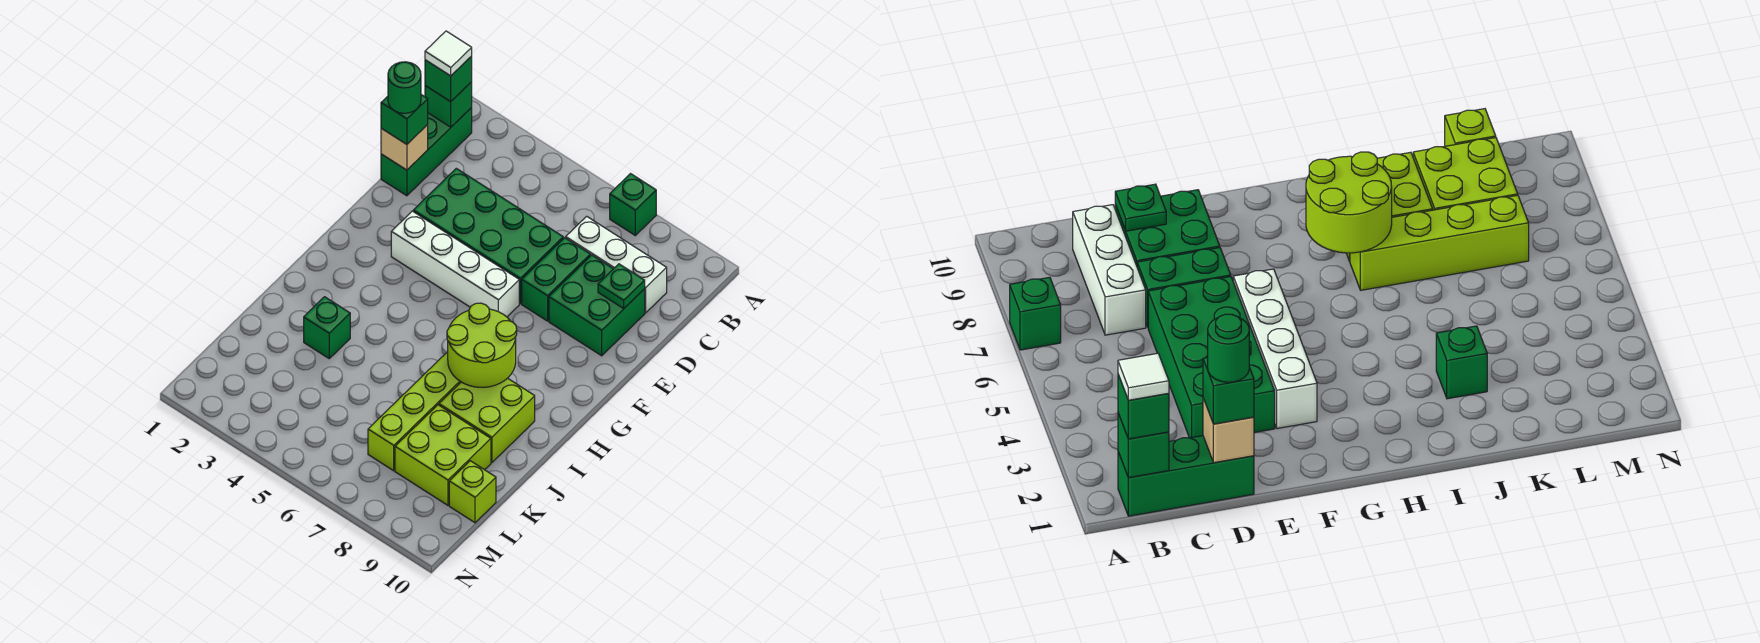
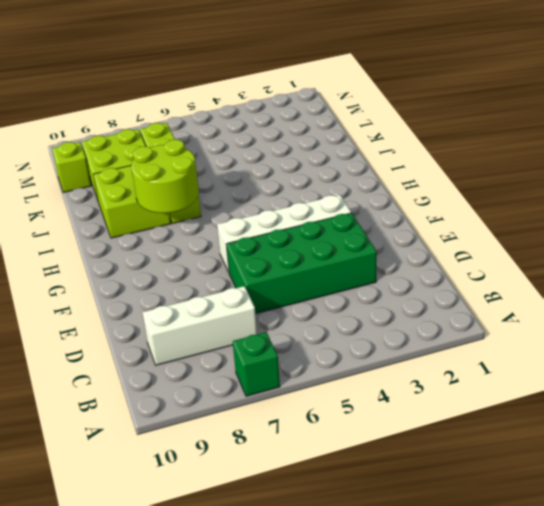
none -> green brick B1:D1 level 1
none -> green brick D7:E7 level 1
none -> green brick D8:E9 level 1

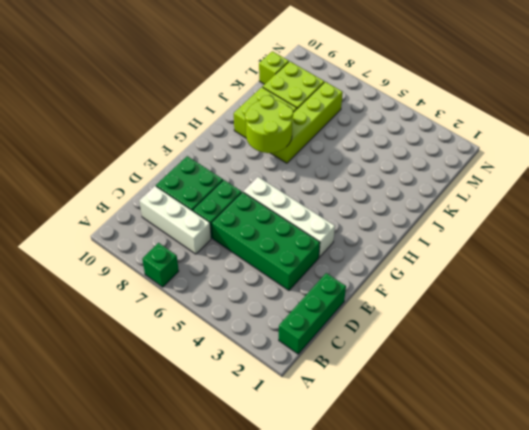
none -> green brick J3 level 1
none -> green brick B1 level 2
none -> tan brick D1 level 2

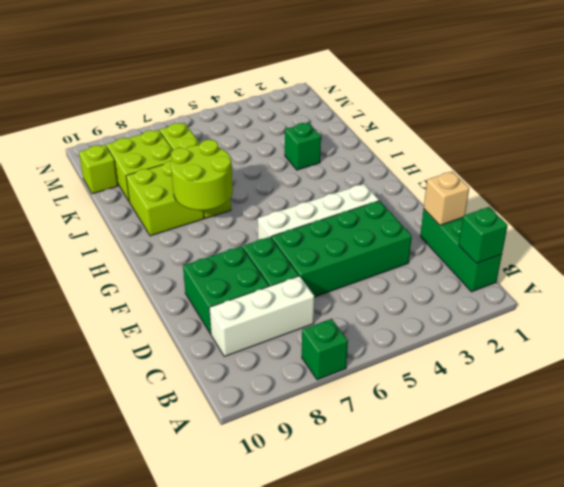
none -> green plate D9 level 2
none -> green brick B1 level 3
none -> green brick D1 level 3

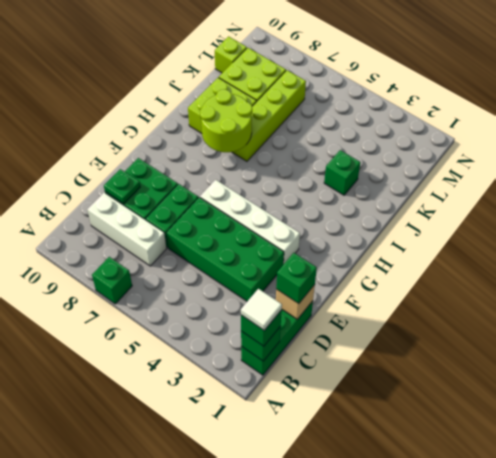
none -> green round brick D1 level 4

